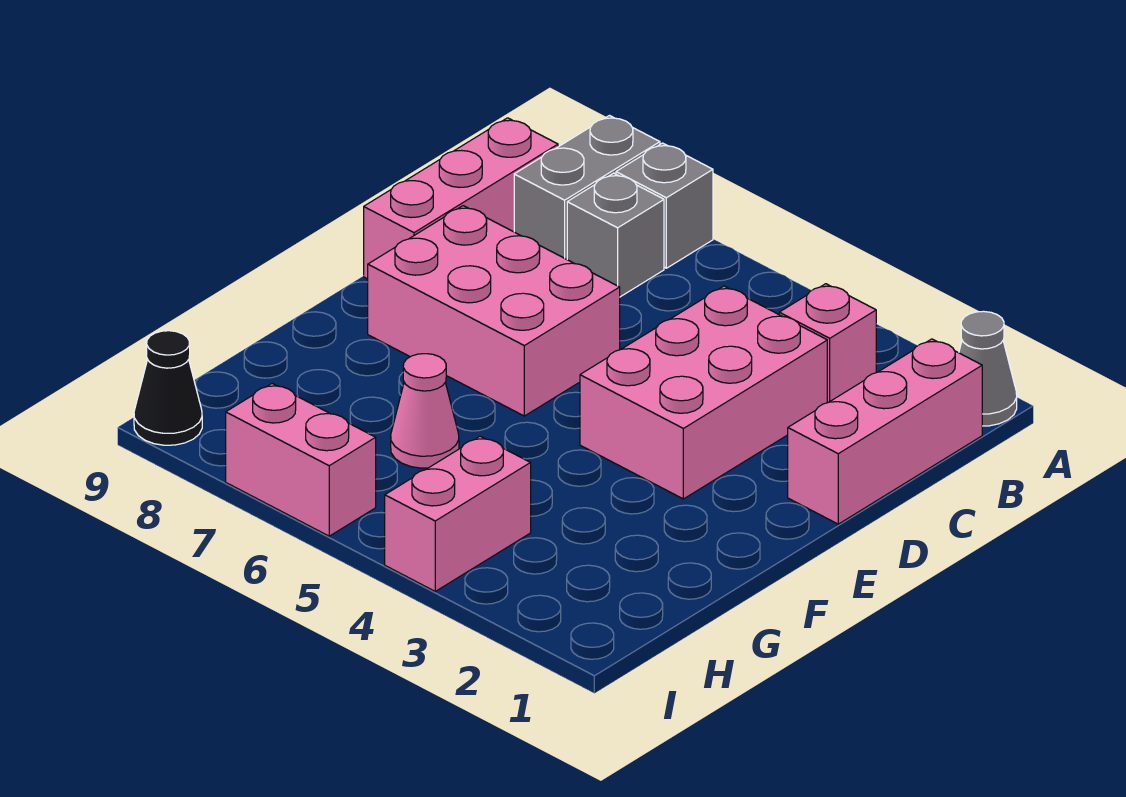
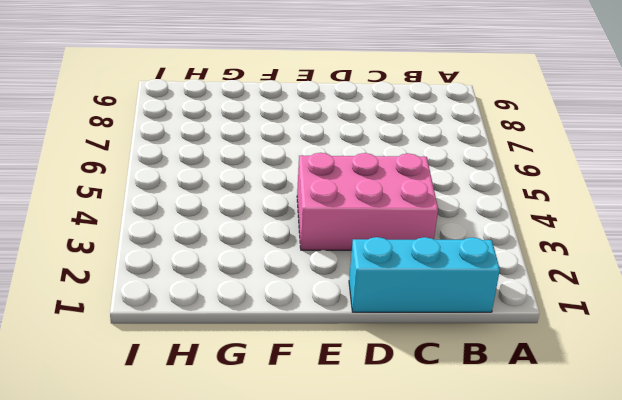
cyan brick B1:D1 level 1 -> pink brick B1:D1 level 1
none -> grey cone A1 level 1
none -> grey brick A7 level 1
none -> grey brick A8:B8 level 1

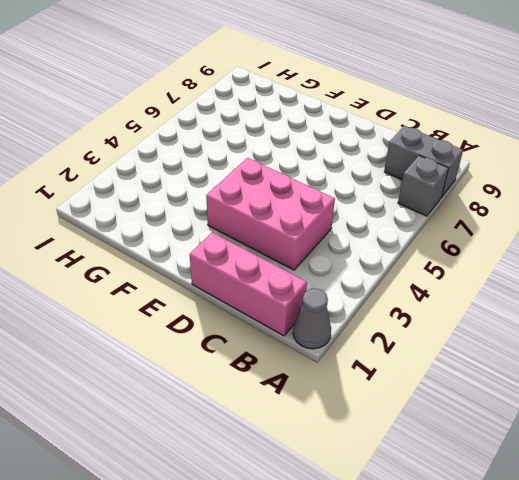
none -> pink brick B3 level 1
none -> grey brick B7 level 1
none -> pink brick B9:D9 level 1

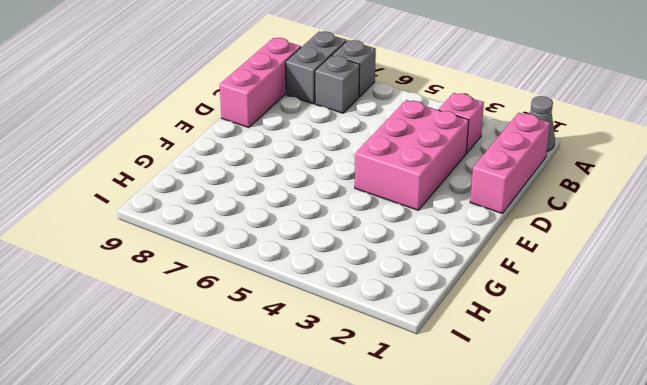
none -> pink brick D6:E8 level 1
none -> pink cone G6 level 1
none -> pink brick H4:I4 level 1

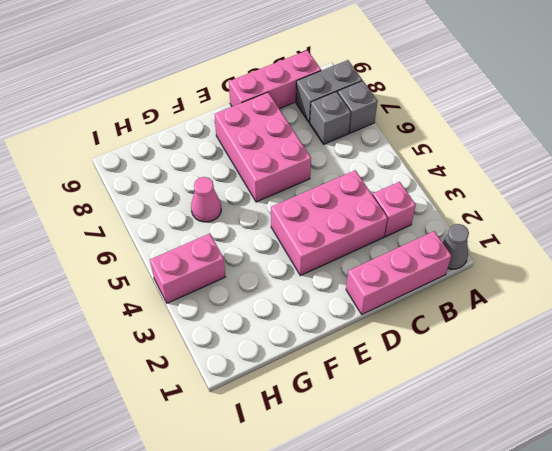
none -> pink brick I6:I7 level 1
none -> black cone I9 level 1

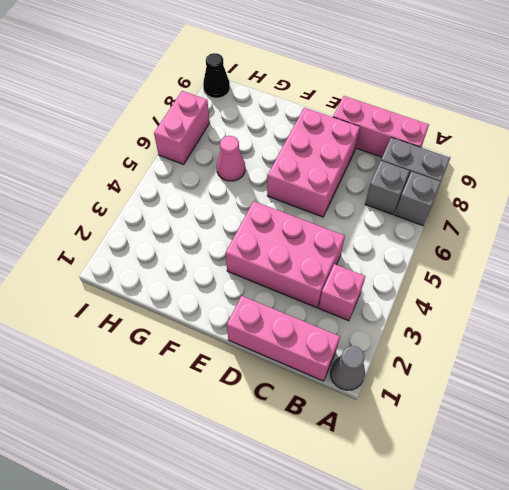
none -> pink brick H4:I4 level 1

